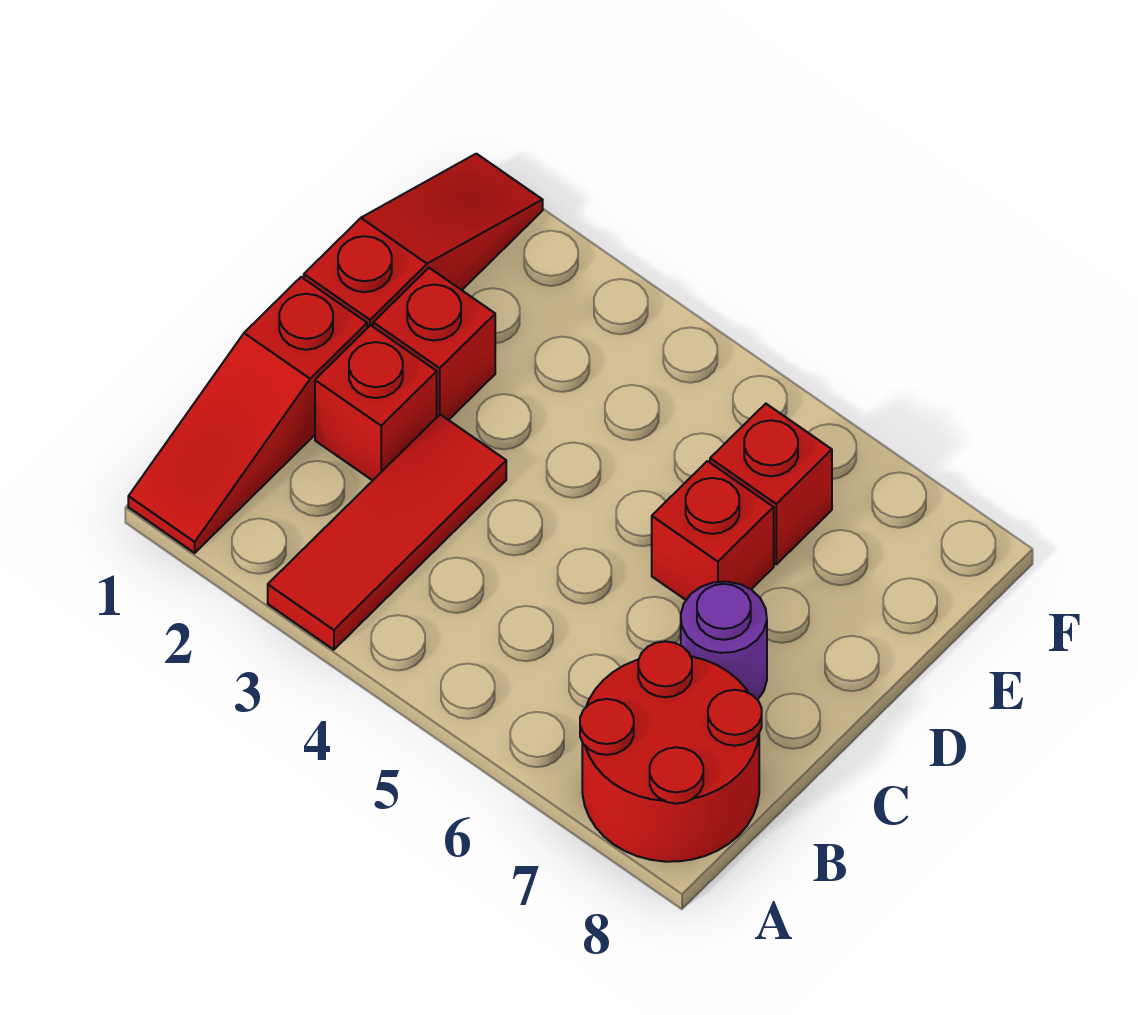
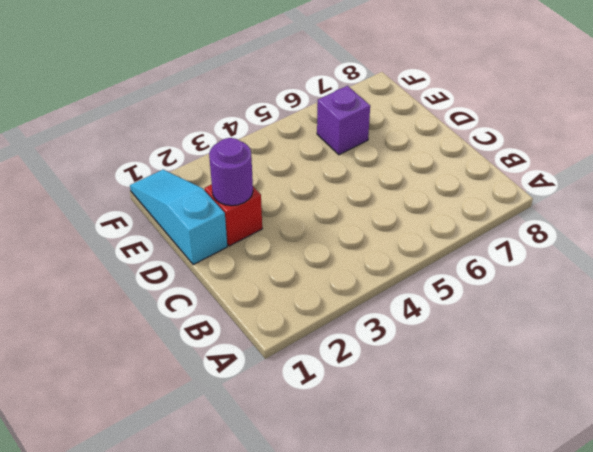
cyan slope D1:F1 level 1 top D -> red slope D1:F1 level 1 top D
purple round brick D2 level 2 -> purple round brick C7 level 1
purple brick E6 level 1 -> red brick E6 level 1
none -> red slope A1:C1 level 1 top C
none -> red tile A3:C3 level 1

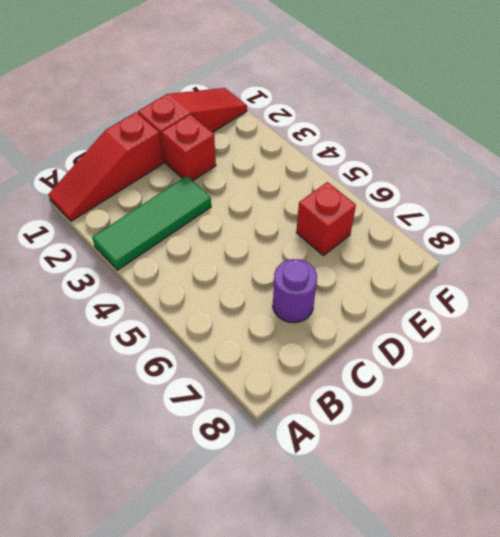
green tile A3:C3 level 1 -> red tile A3:C3 level 1
none -> red round brick A7:B8 level 1
none -> red brick C2 level 1

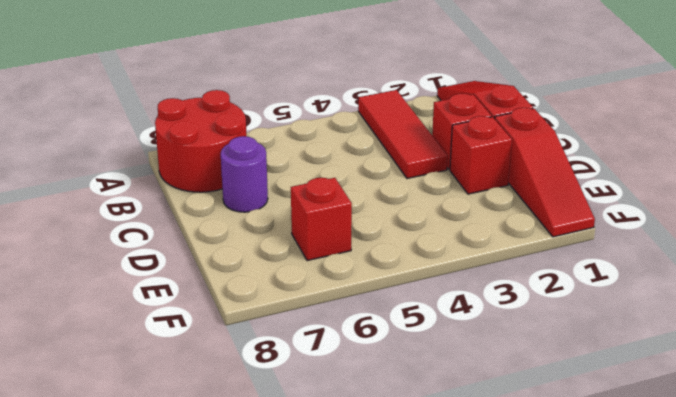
none -> red brick D6 level 1

